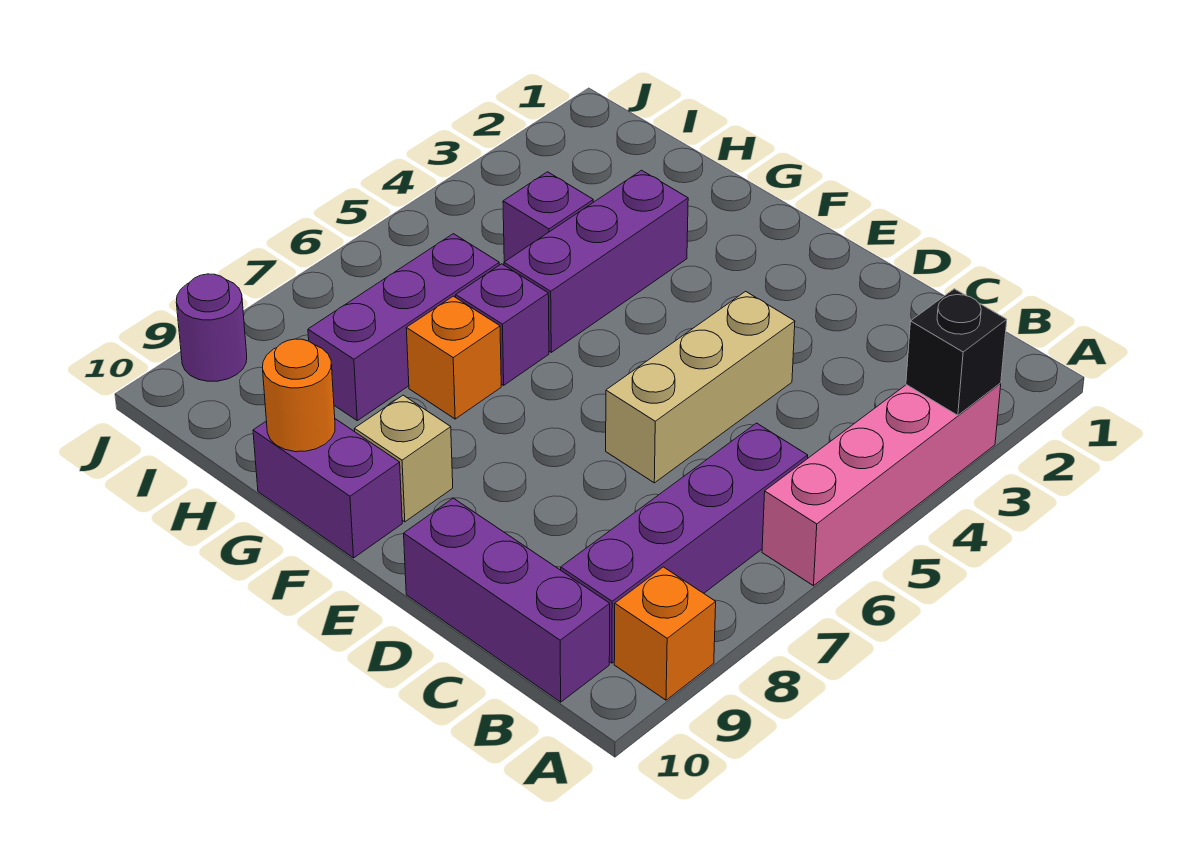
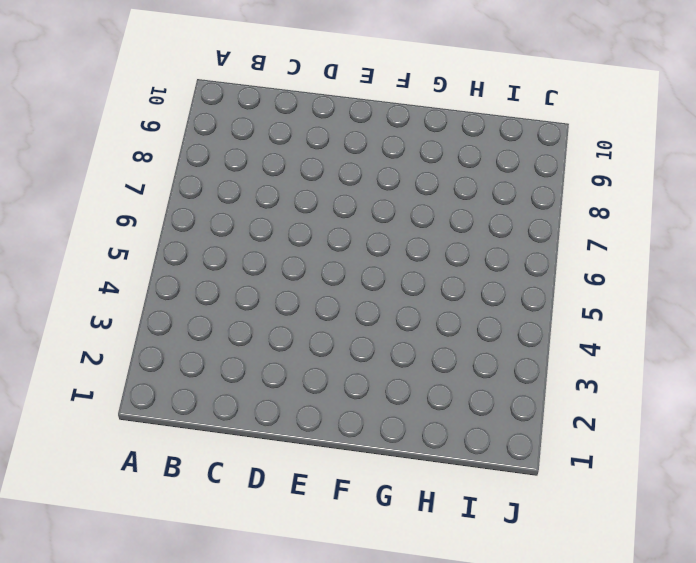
none -> pink brick A3:A6 level 1
none -> orange brick A9 level 1
none -> purple brick B6:B9 level 1

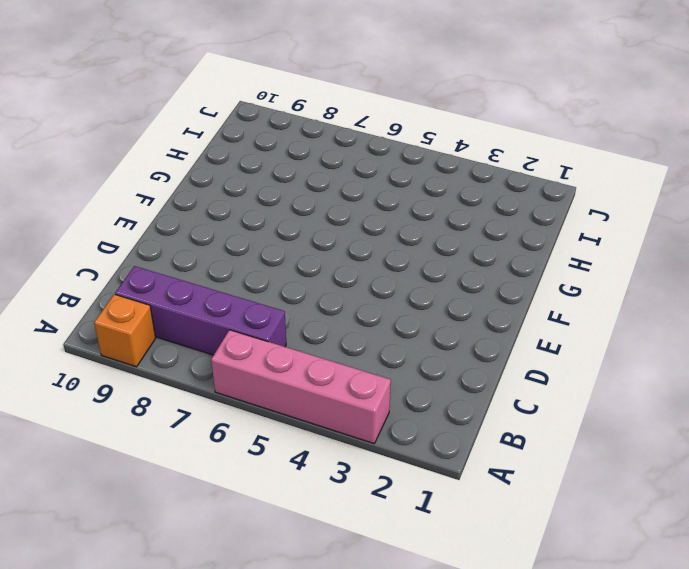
none -> purple brick B10:D10 level 1
none -> tan brick D4:D6 level 1
none -> tan brick F9 level 1

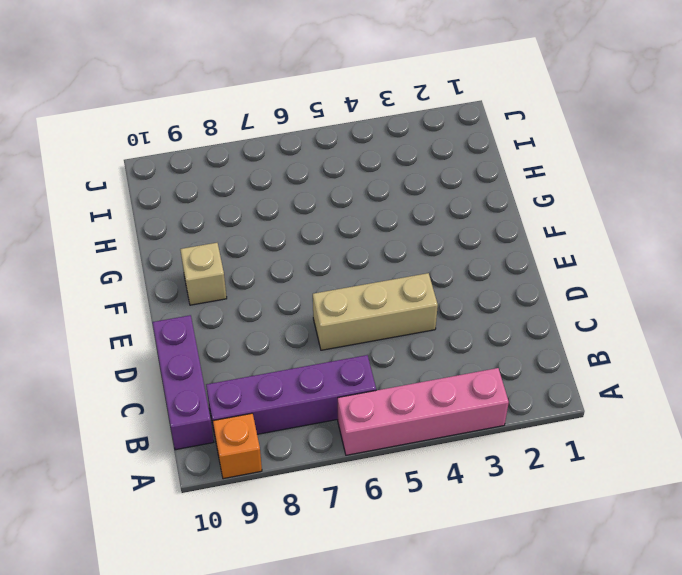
none -> purple brick F10:G10 level 1
none -> purple brick G3:G5 level 1
none -> purple brick G6 level 1

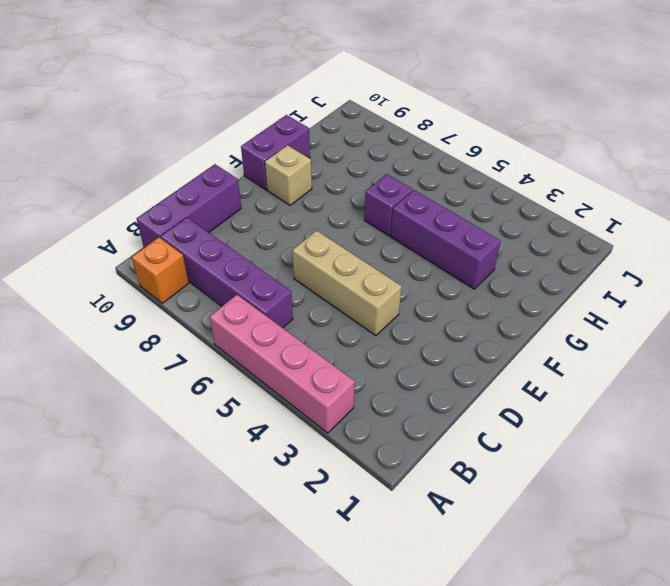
none -> orange brick G7 level 1
none -> purple brick H4 level 1
none -> purple brick H6:H8 level 1

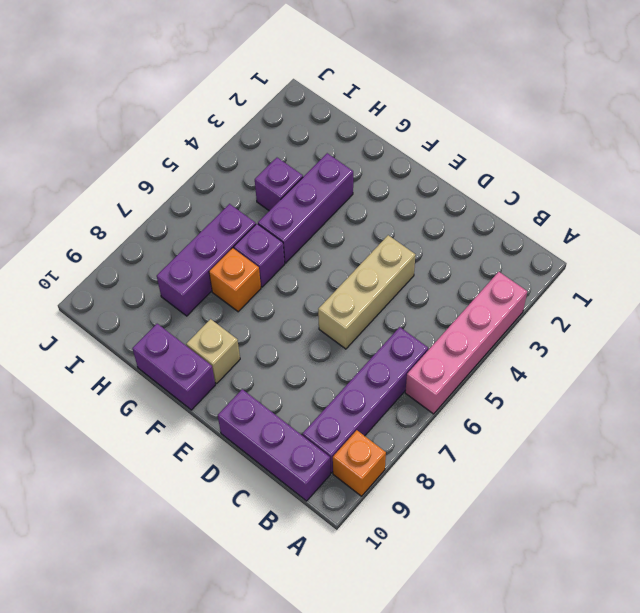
none -> purple round brick J9 level 1
none -> black brick A3 level 2
none -> orange round brick G10 level 2

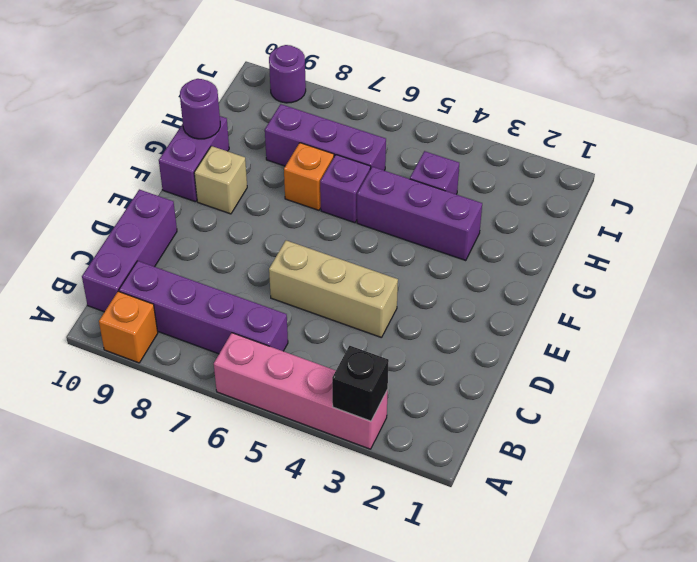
purple round brick G10 level 2 -> orange round brick G10 level 2

